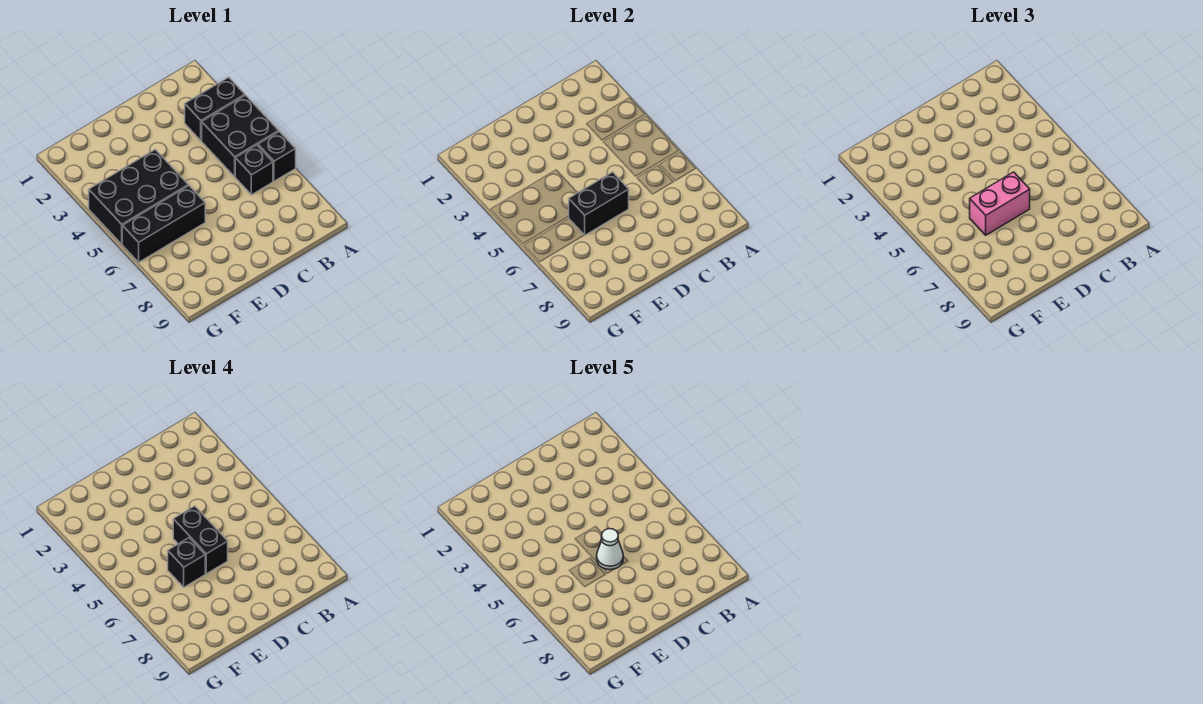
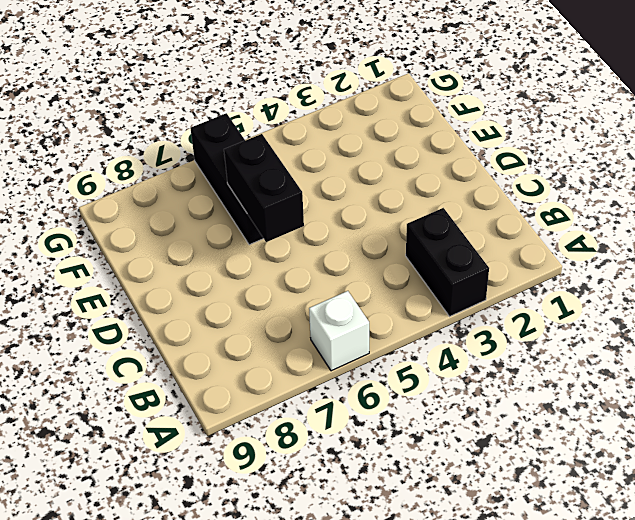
white brick A6 level 1 -> black brick A6 level 1
none -> black brick A4:B5 level 1
none -> black brick B6 level 1

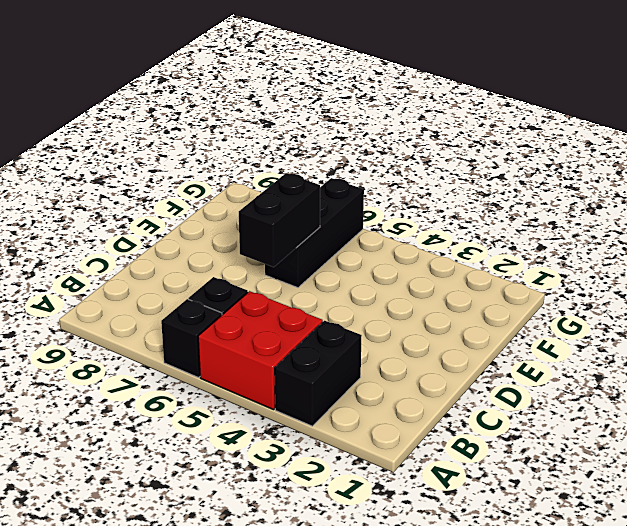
red brick A4:B5 level 1 -> black brick A4:B5 level 1
none -> black brick E4:G5 level 1
none -> pink brick D6:E6 level 3

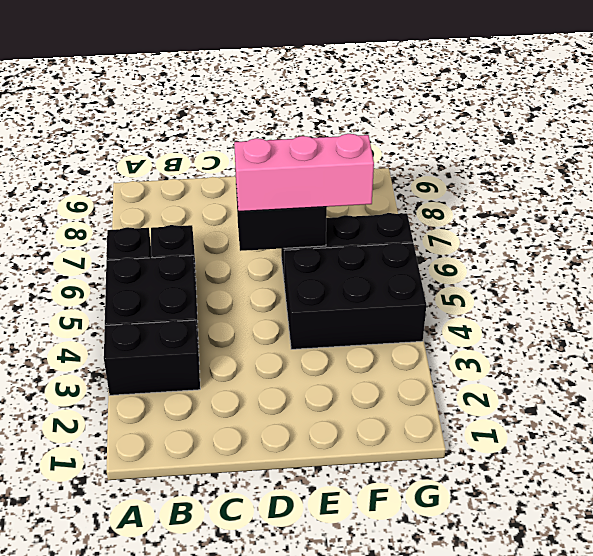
pink brick D6:F6 level 3 -> pink brick D6:E6 level 3
none -> black brick D5:D6 level 4
none -> black brick E6 level 4

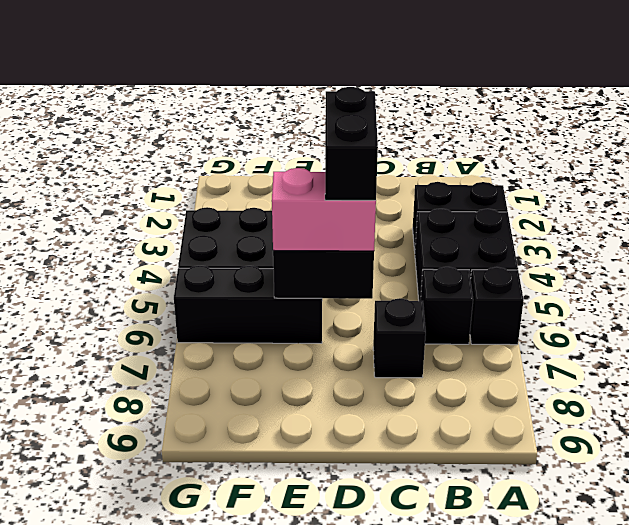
black brick C7 level 1 -> black brick E6 level 4
none -> white cone D6 level 5

